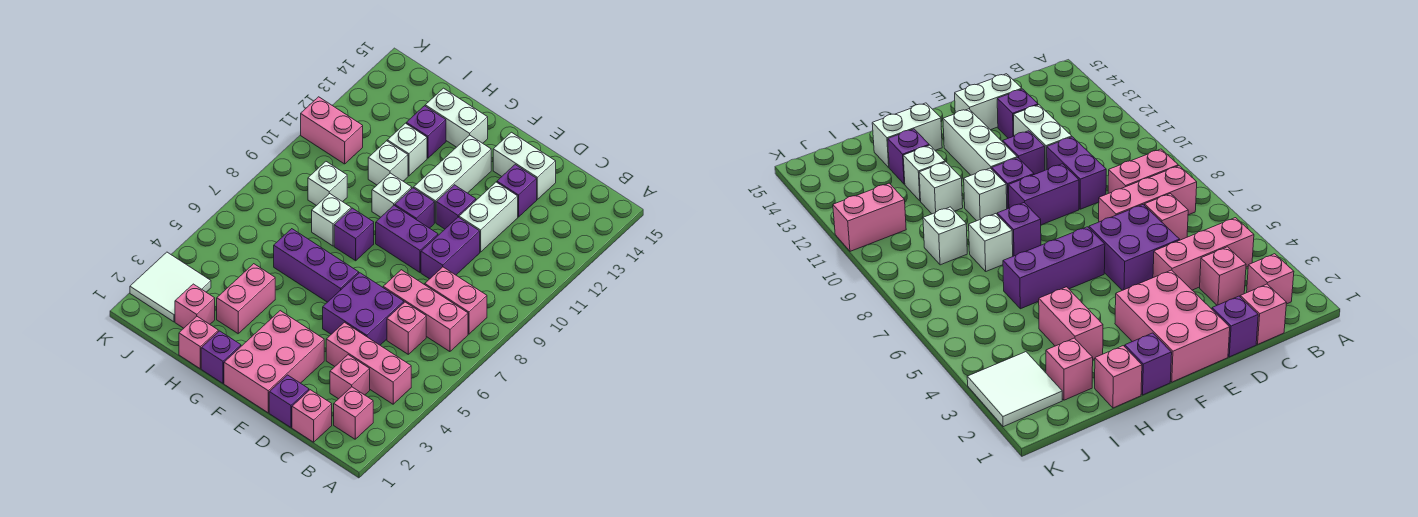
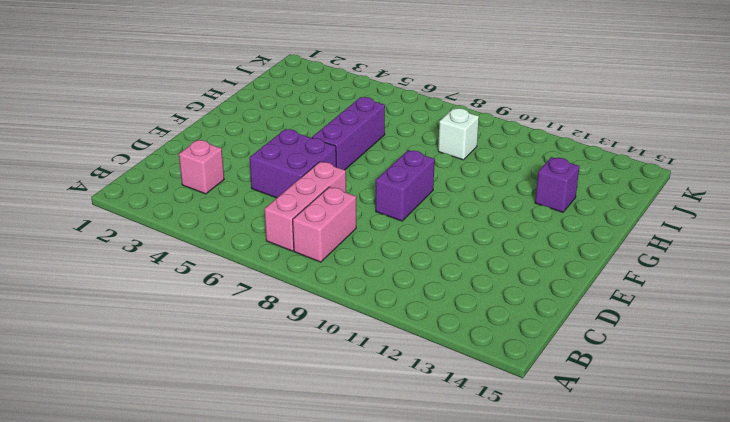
none -> pink brick B2 level 1
none -> pink brick B4:D4 level 1
none -> pink brick C1 level 1
none -> pink brick C6 level 1

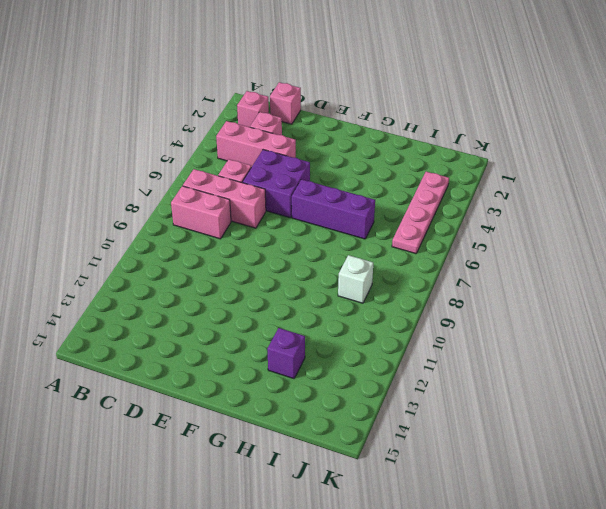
pink plate J3:J6 level 1 -> white tile J2:K3 level 1
none -> purple brick D1 level 1
none -> purple brick D9:D10 level 1
none -> white brick D11:D12 level 1
none -> purple brick D13 level 1

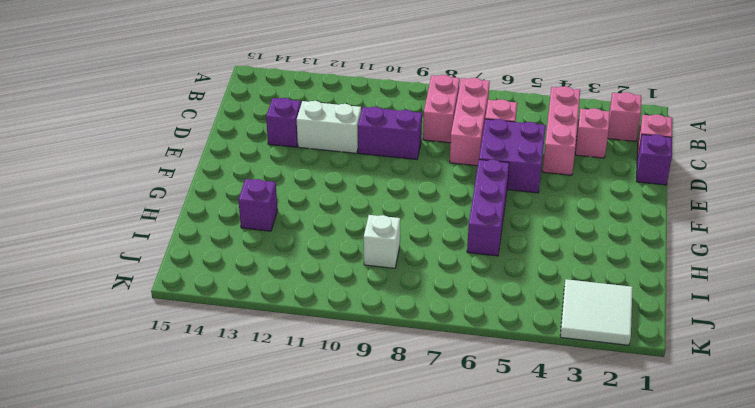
none -> white brick D14:E14 level 1
none -> pink brick E1:F3 level 1
none -> purple brick E9:F9 level 1
none -> purple brick E11 level 1

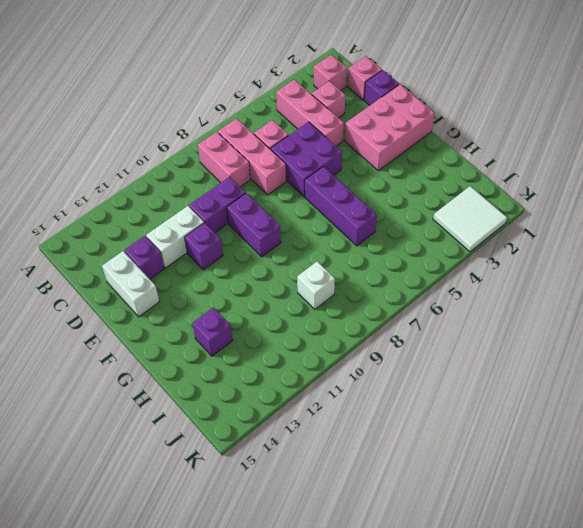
none -> purple brick F10 level 1
none -> white brick F11:F13 level 1
none -> purple brick G1 level 1
none -> purple brick G8 level 1

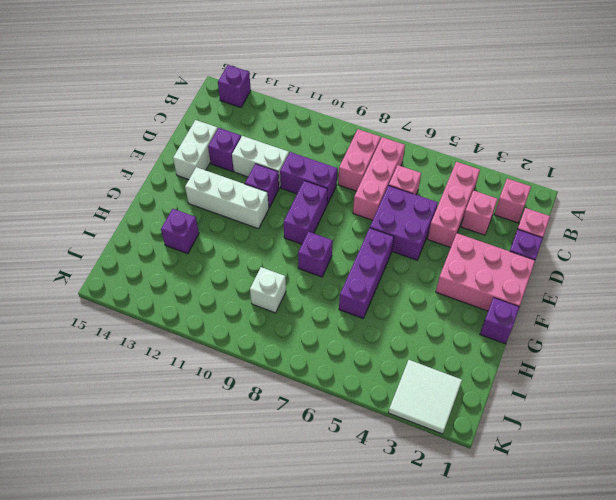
purple brick A14 level 1 -> purple brick F10 level 1
none -> white brick G10 level 1
none -> white brick G14:H14 level 1
none -> pink brick H1 level 1
none -> pink brick H3:H4 level 1

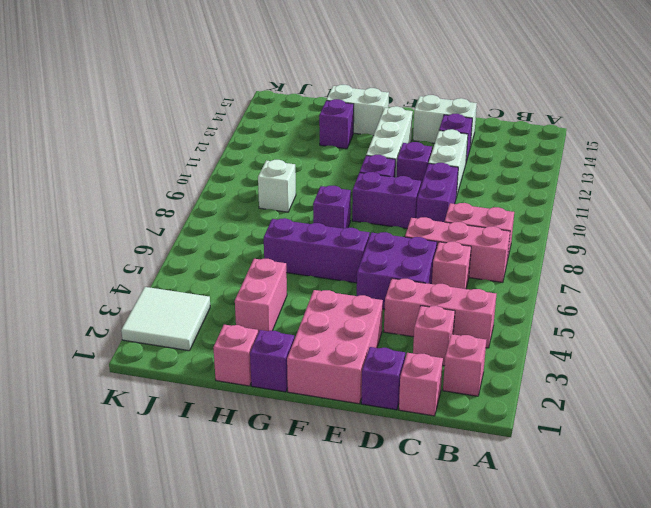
none -> white brick G10 level 1
none -> white brick H8 level 1
none -> white brick H11 level 1
none -> white brick H12 level 1

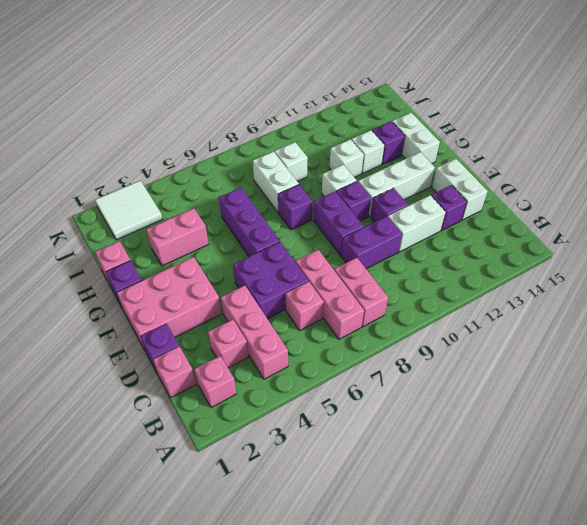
white brick H8:I8 level 1 -> white brick H8 level 1
none -> pink brick I2 level 1
none -> pink brick J11:K11 level 1

